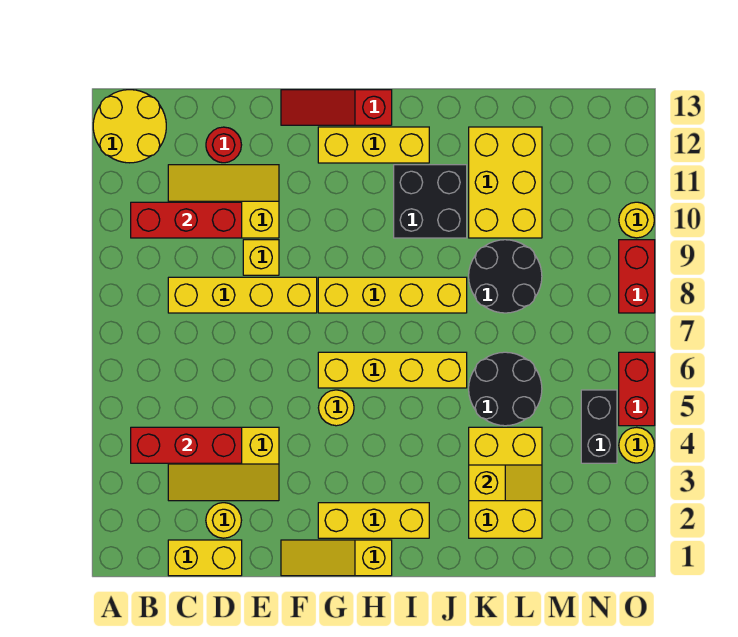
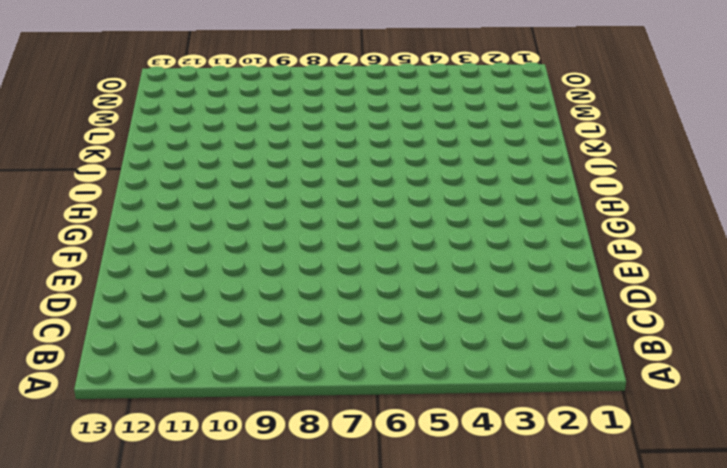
none -> yellow round brick A12:B13 level 1
none -> yellow brick C1:D1 level 1
none -> yellow slope C3:E4 level 1 top 4

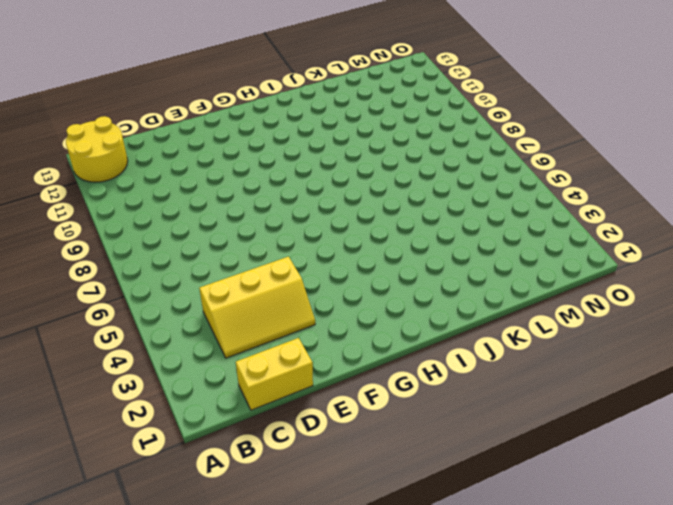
none -> yellow brick C8:F8 level 1
none -> yellow slope C10:E11 level 1 top 10
none -> yellow round brick D2 level 1

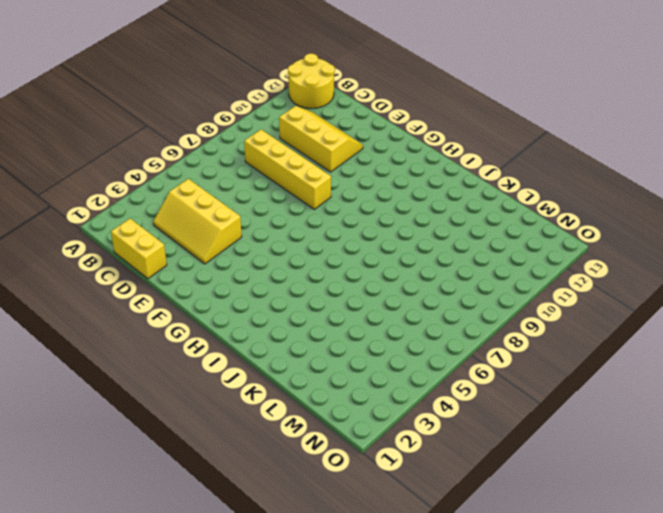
none -> yellow round brick D2 level 1
none -> red round brick D12 level 1
none -> yellow brick E9 level 1

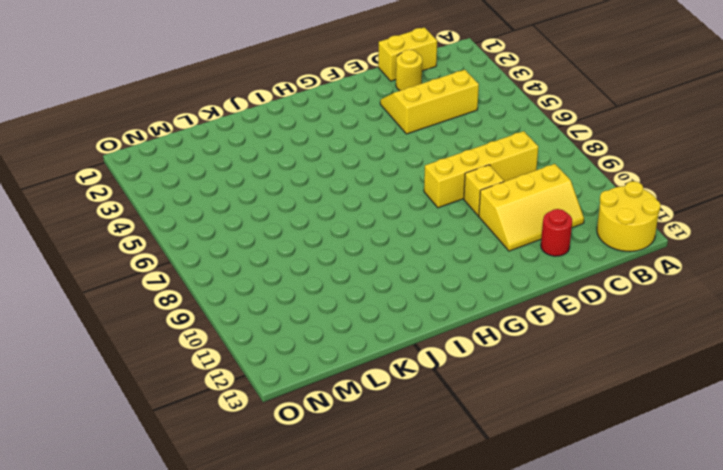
none -> yellow slope F1:H1 level 1 top H
none -> red slope F13:H13 level 1 top H
none -> yellow brick G2:I2 level 1

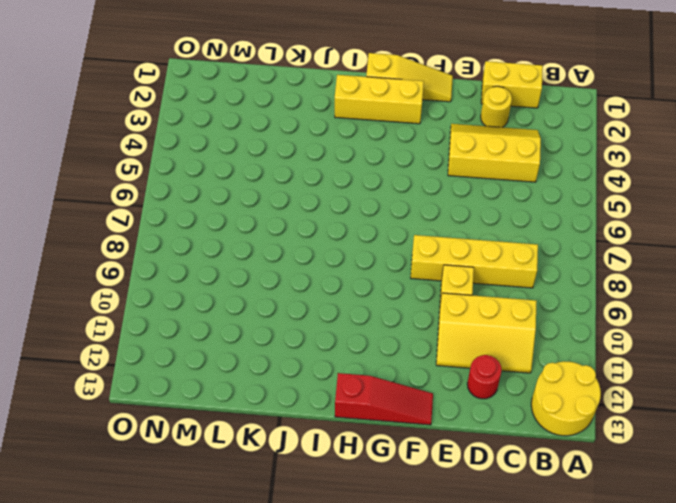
none -> yellow round brick G5 level 1
none -> yellow brick G6:J6 level 1
none -> yellow brick G8:J8 level 1

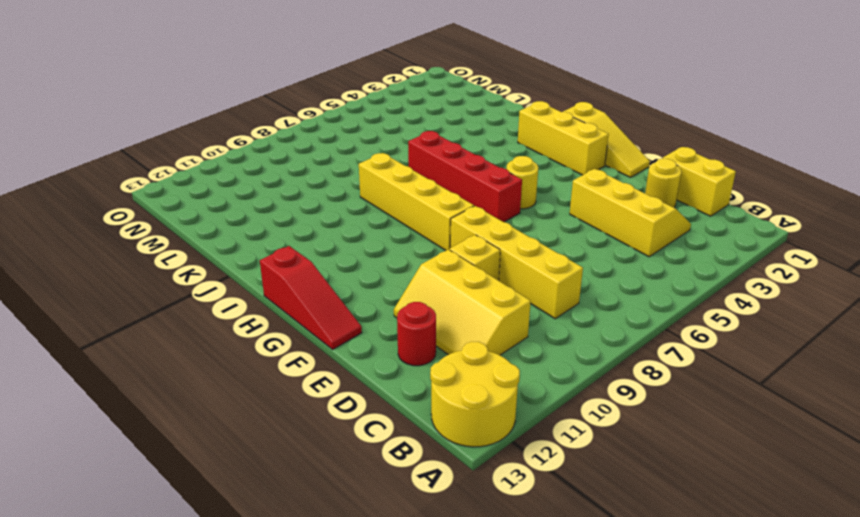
red brick G6:J6 level 1 -> yellow brick G6:J6 level 1
none -> yellow brick G12:I12 level 1
none -> black brick I10:J11 level 1
none -> yellow brick K2:L4 level 1

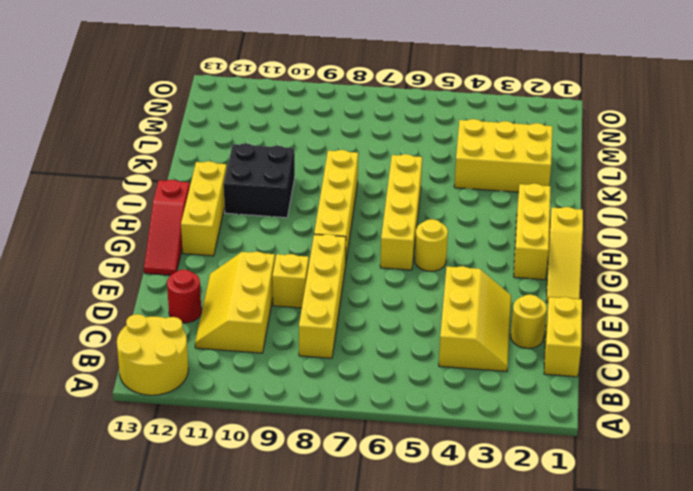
none -> black round brick K5:L6 level 1
none -> black round brick K8:L9 level 1
none -> yellow brick K10:L12 level 1

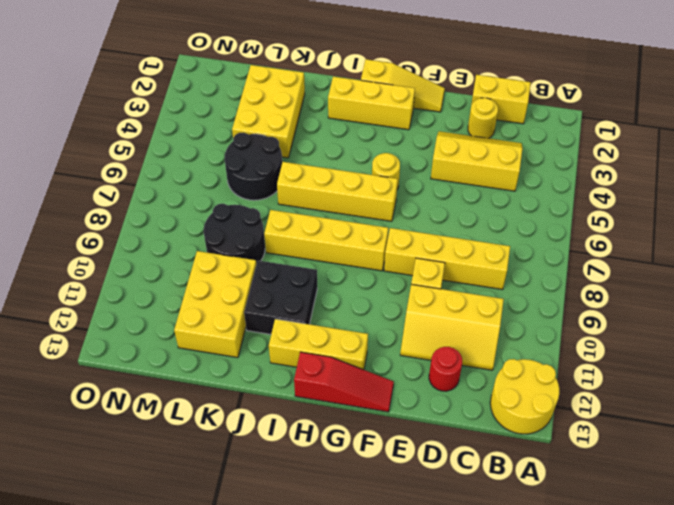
none -> black brick N4:N5 level 1
none -> yellow round brick O4 level 1
none -> red brick O5:O6 level 1

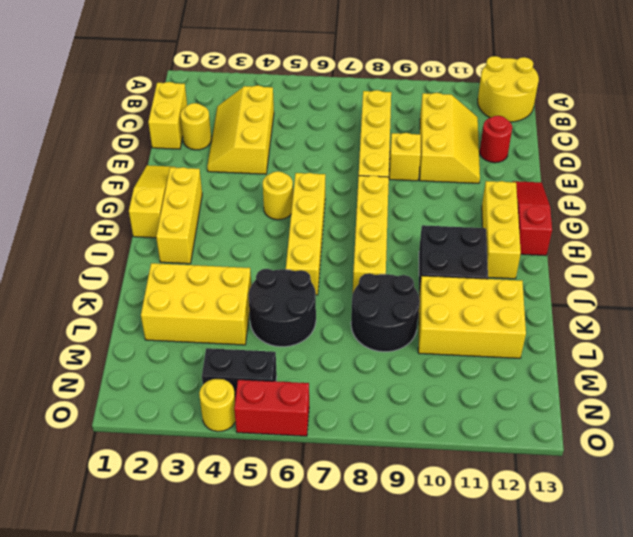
none -> red brick O8:O9 level 1
none -> yellow round brick O10 level 1
none -> red brick B4:D4 level 2

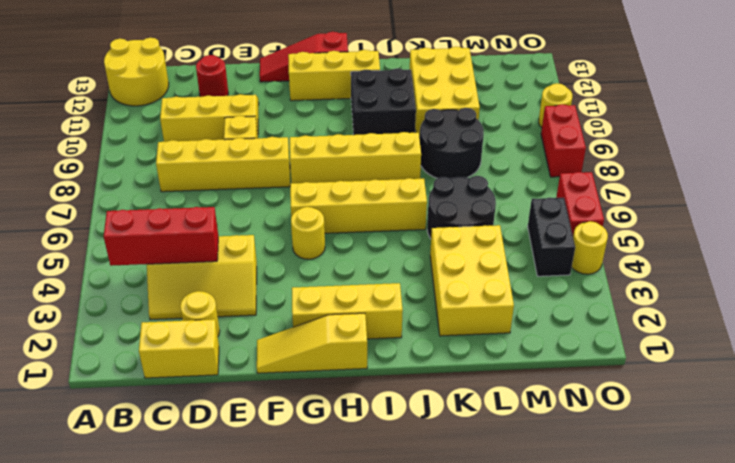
none -> red brick B10:D10 level 2
none -> yellow slope K3:L3 level 2 top K

